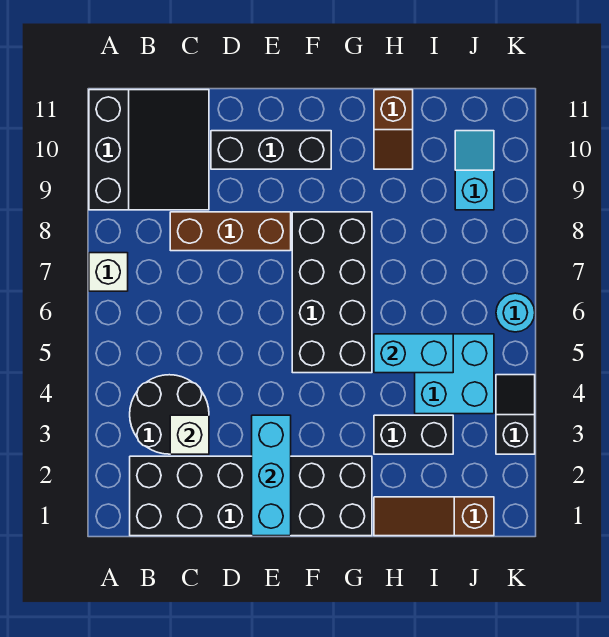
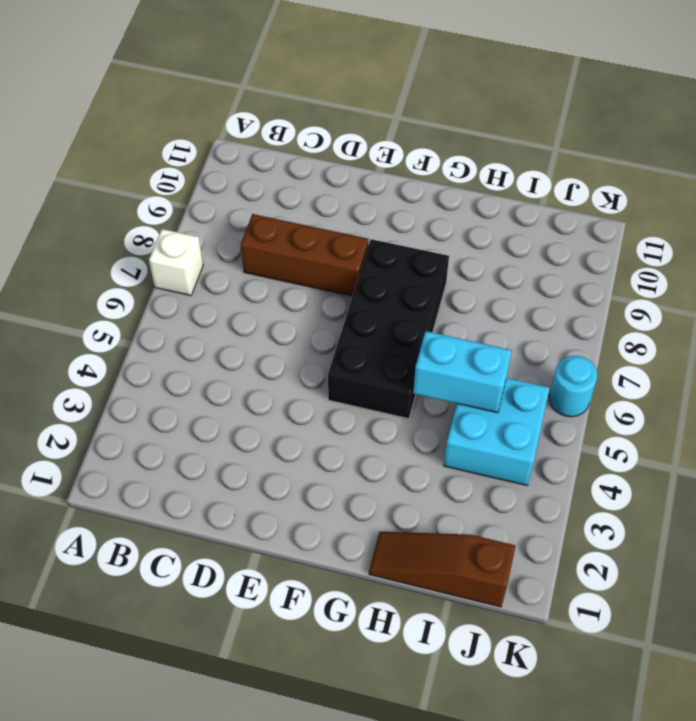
none -> black slope A9:C11 level 1 top A
none -> black brick B1:G2 level 1
none -> black round brick B3:C4 level 1

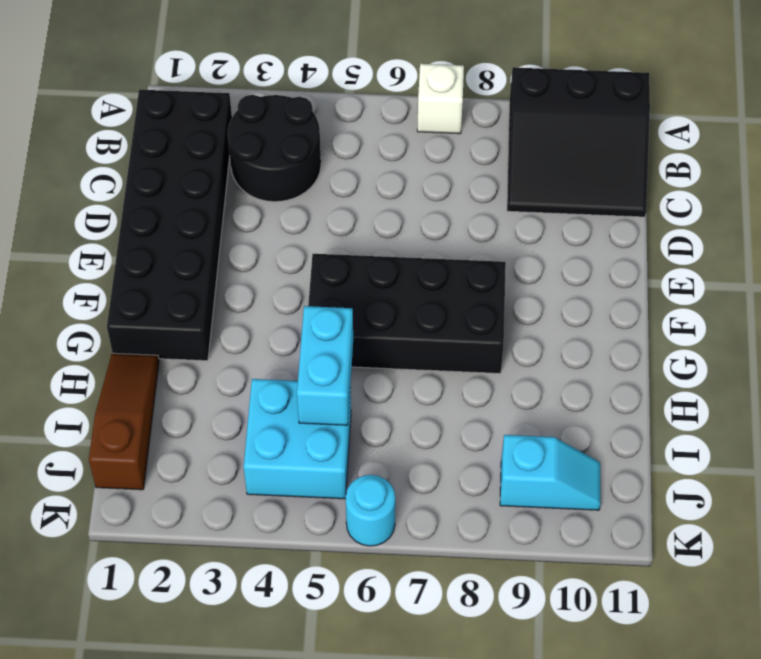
none -> brown brick C8:E8 level 1
none -> black brick D10:F10 level 1
none -> black brick H3:I3 level 1

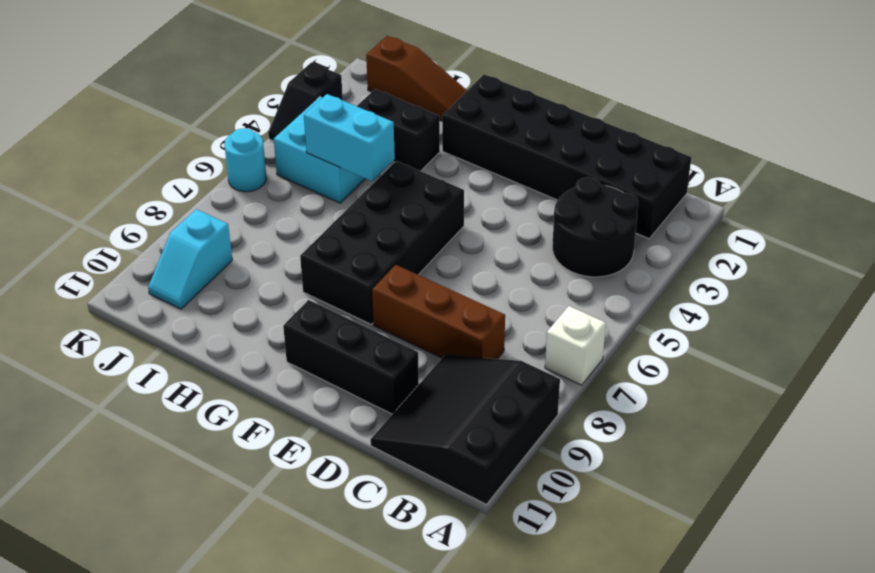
none -> brown slope H10:H11 level 1 top 11
none -> white brick C3 level 2
none -> cyan brick E1:E3 level 2

